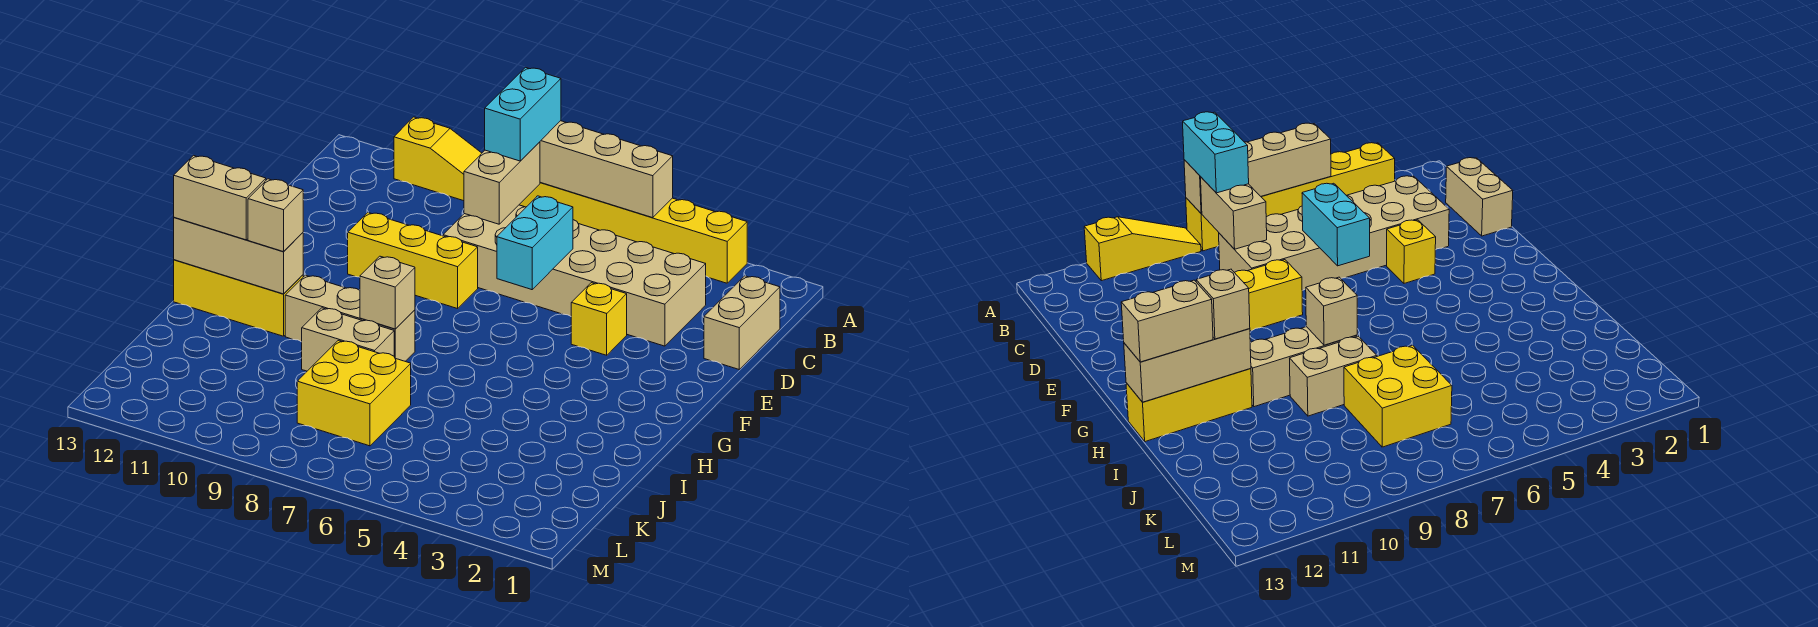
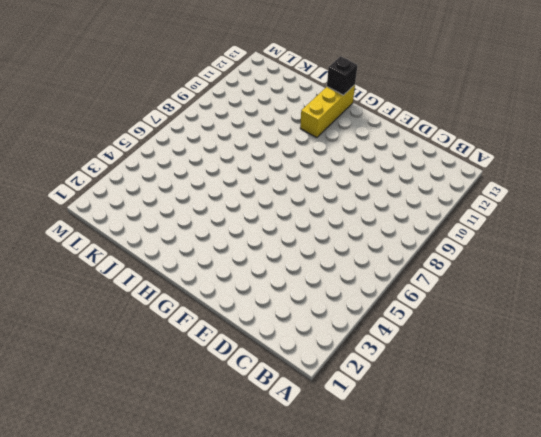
black brick H13 level 2 -> tan brick H11:H13 level 2
none -> yellow brick A3:A8 level 1
none -> yellow slope A9:A11 level 1 top 11
none -> tan brick C1:D1 level 1

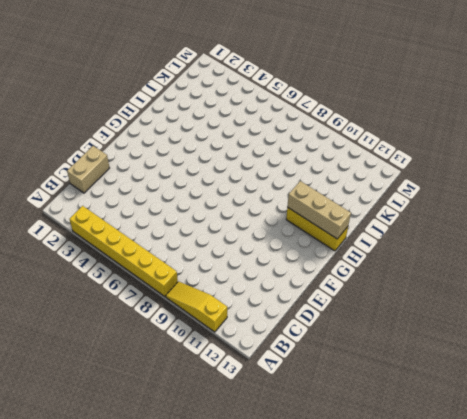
none -> tan brick C3:D8 level 1
none -> yellow brick E4 level 1
none -> yellow brick E8:E10 level 1

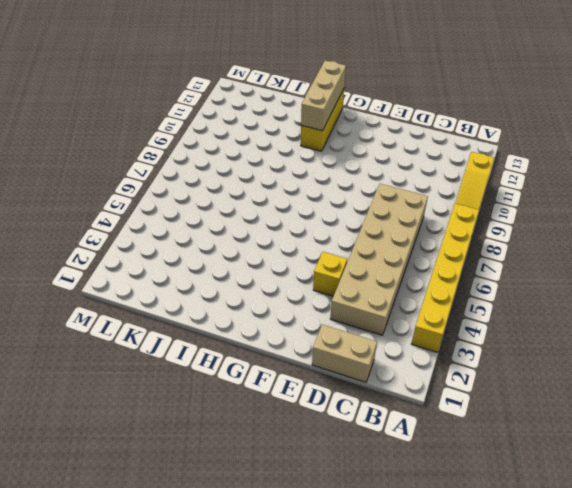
none -> yellow brick E8:E10 level 1
none -> tan brick H8:H10 level 1
none -> tan brick I8:I9 level 1

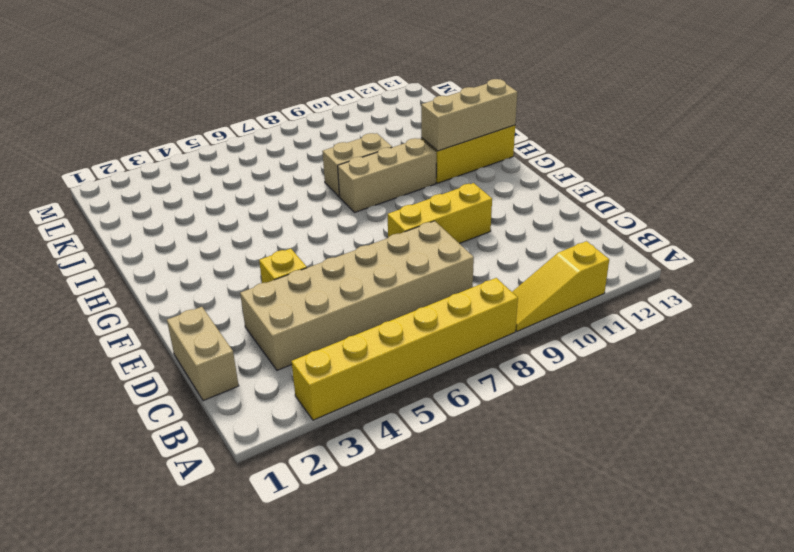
none -> yellow brick J7:K8 level 1
none -> tan brick A5:A8 level 2
none -> tan brick B8:C8 level 2

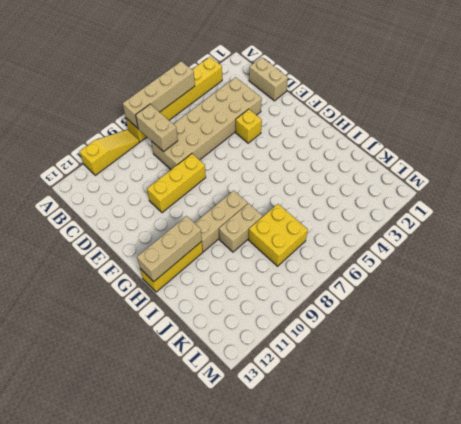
none -> cyan brick D6:E6 level 2
none -> tan brick H8 level 2
none -> cyan brick A8:B8 level 3

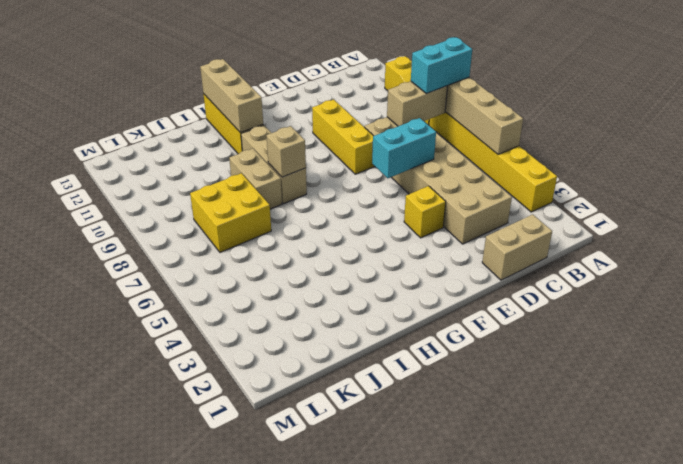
none -> tan brick H11 level 3
none -> tan brick H12:H13 level 3

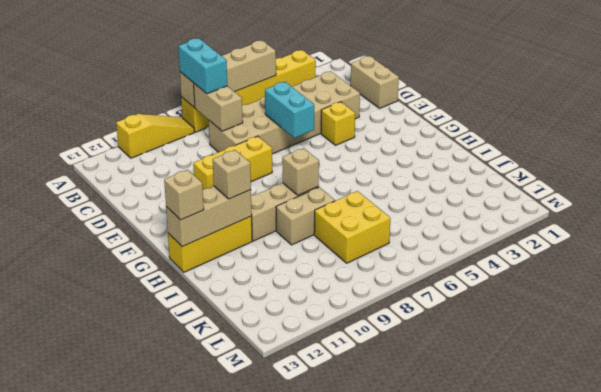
tan brick H13 level 3 -> tan brick H12:H13 level 3

